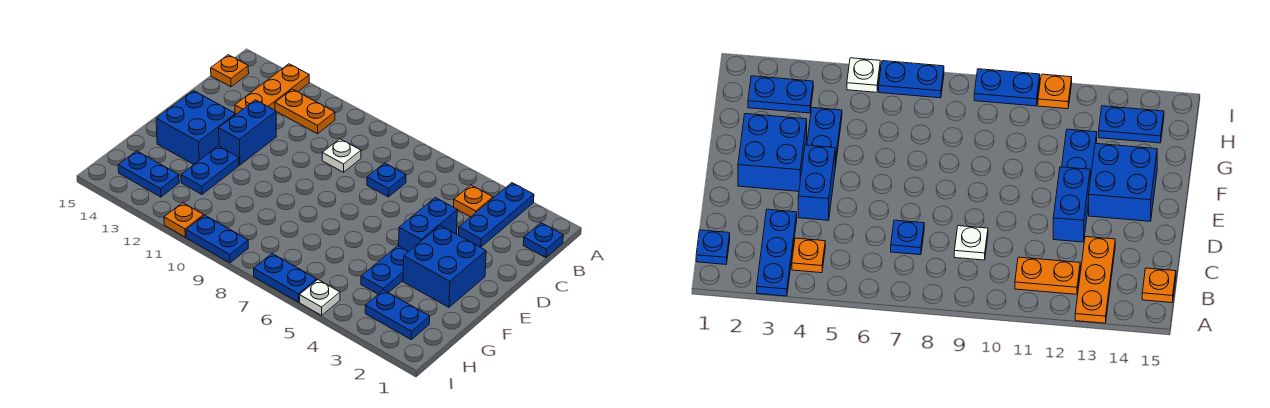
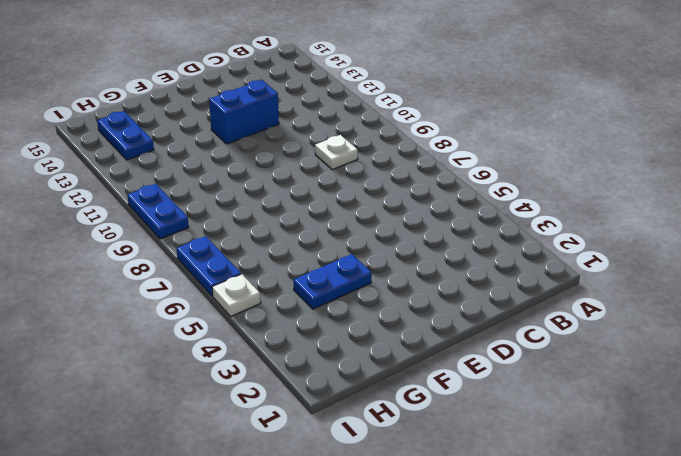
none -> blue plate A3:C3 level 1
none -> orange plate A13:C13 level 1
none -> blue plate B1 level 1

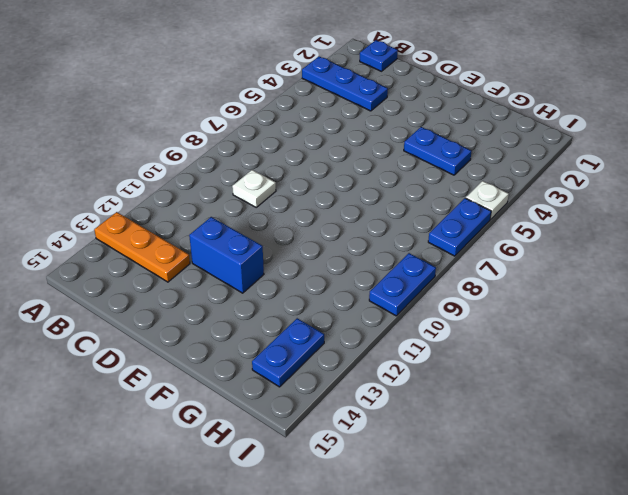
none -> orange plate B4 level 1
none -> orange plate B11:B12 level 1
none -> orange plate B15 level 1

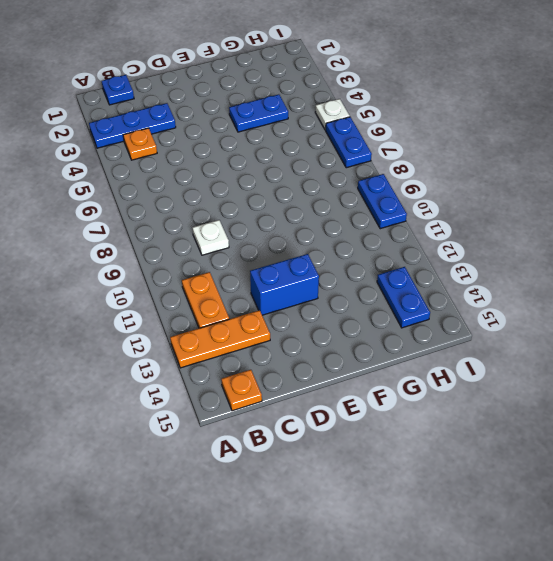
none -> blue plate C7 level 1
none -> blue brick D4:E4 level 1
none -> blue brick E2:F3 level 1

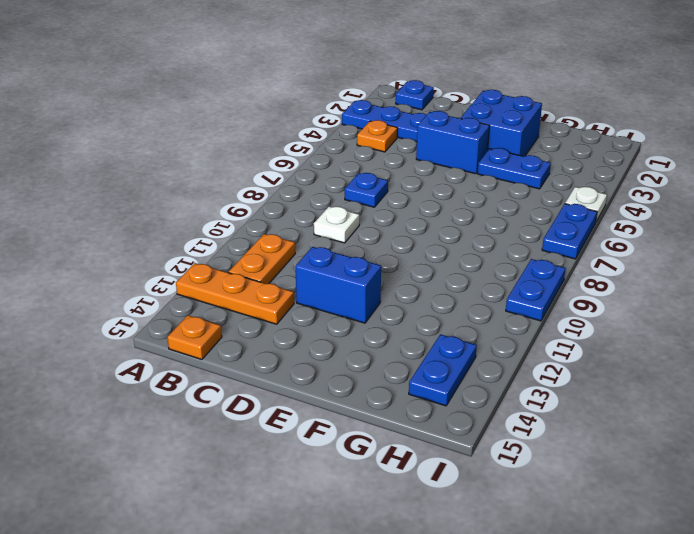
none -> blue brick E13:F14 level 1
none -> blue plate F12:G12 level 1
none -> blue plate H2:H3 level 1

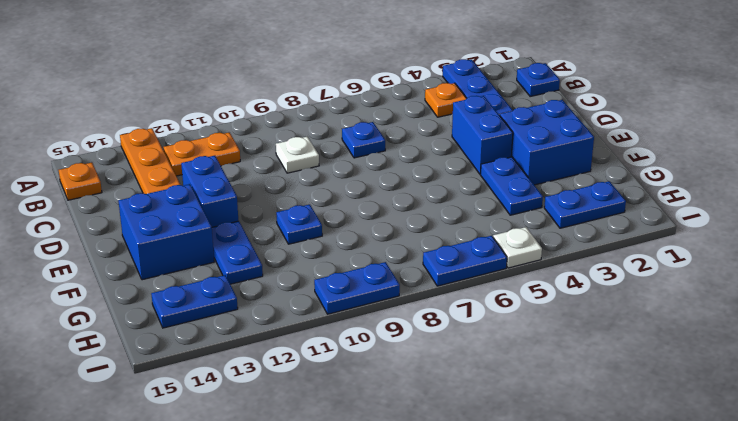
blue plate F10 level 1 -> none
none -> orange plate I11 level 1

